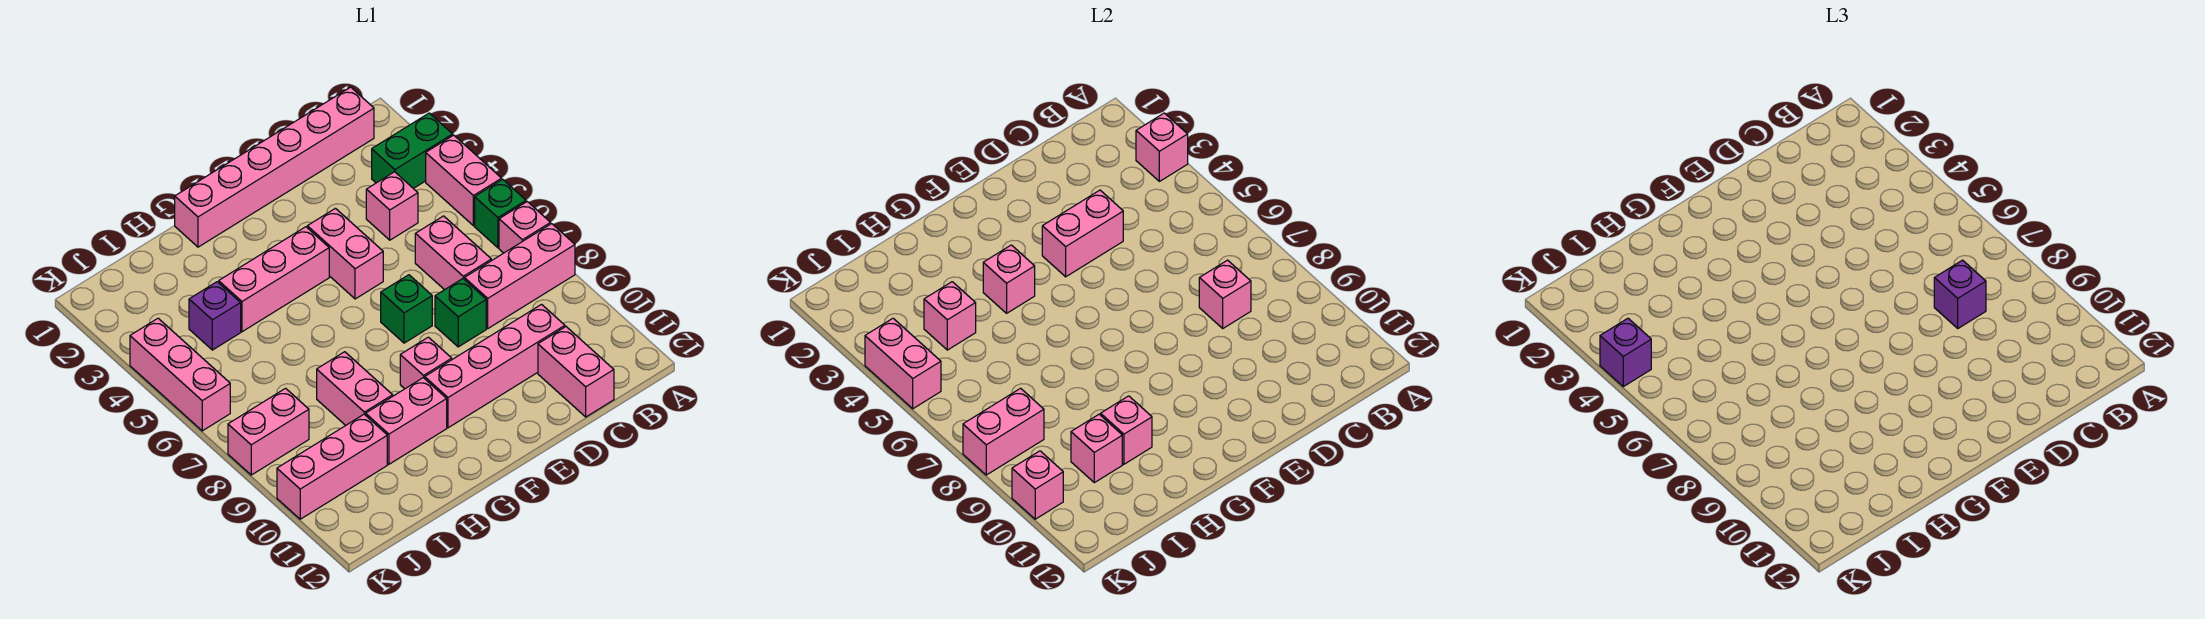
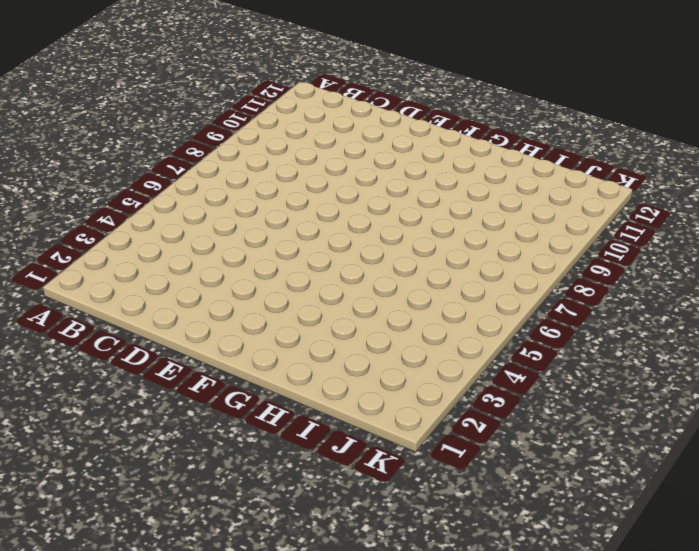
none -> green brick A3:B3 level 1
none -> pink brick A4:A5 level 1
none -> green brick A6 level 1
none -> pink brick A7 level 1

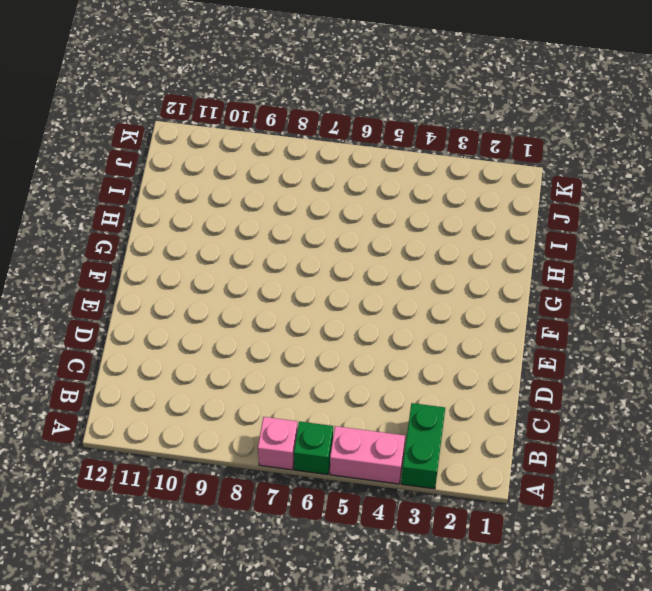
none -> pink brick A8:C8 level 1
none -> pink brick B1:G1 level 1
none -> pink brick C4 level 1
none -> pink brick C6:C7 level 1

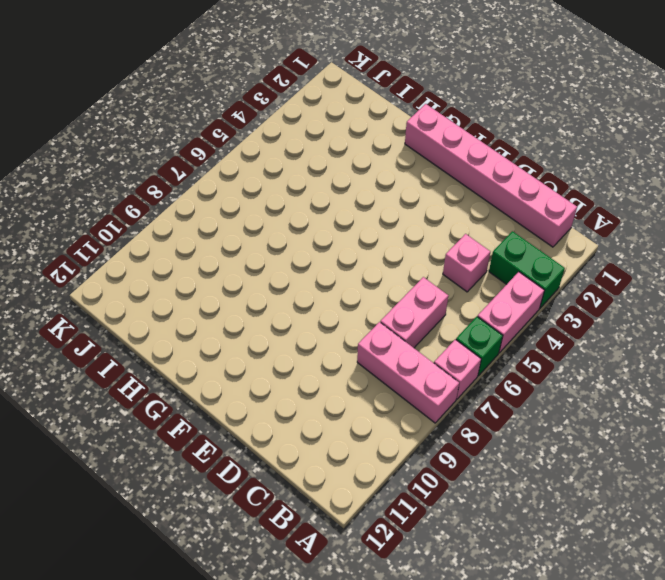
none -> pink brick C10:F10 level 1
none -> pink brick C11:C12 level 1
none -> green brick D8 level 1
none -> pink brick E4:E5 level 1

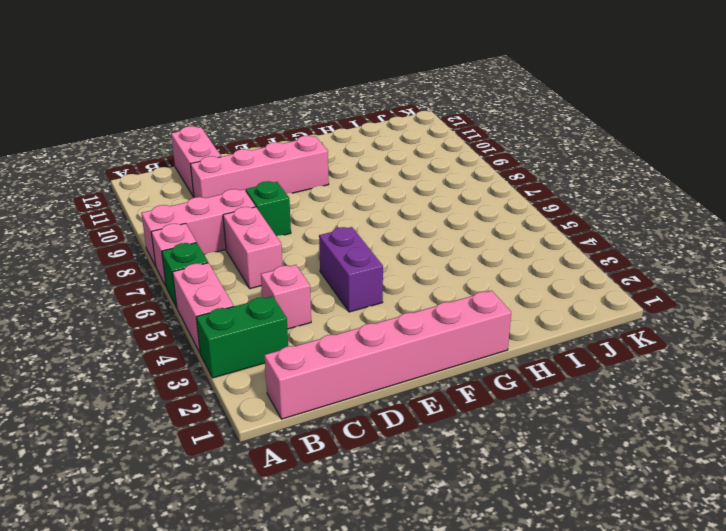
purple brick E4:E5 level 1 -> pink brick E4:E5 level 1
none -> green brick E7 level 1
none -> pink brick F4:H4 level 1
none -> pink brick F9 level 1
none -> pink brick G10:H10 level 1

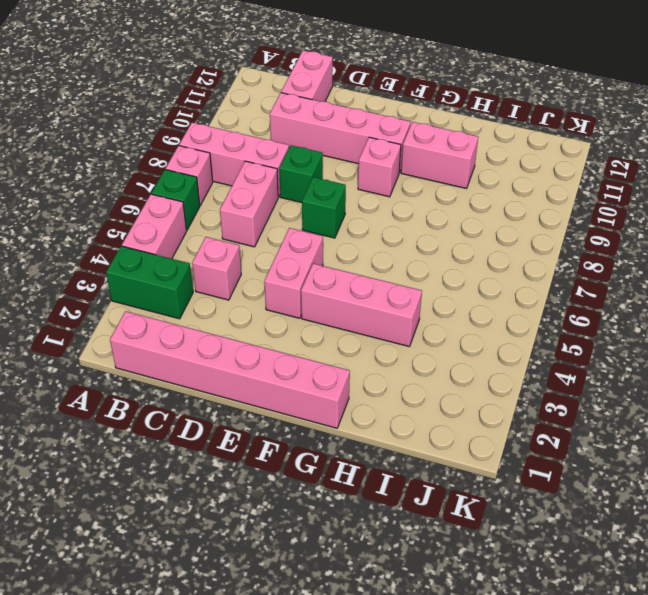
none -> pink brick H8:H9 level 1
none -> purple brick I4 level 1
none -> pink brick I10:K10 level 1
none -> pink brick J8:K8 level 1

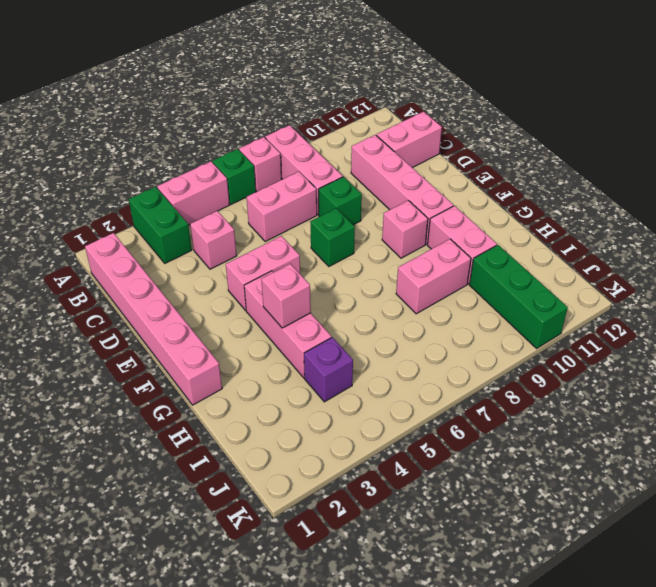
green brick I10:K10 level 1 -> pink brick I10:K10 level 1
none -> pink brick J8:K8 level 1
none -> pink brick K4:K6 level 1
none -> pink brick A3 level 2
none -> pink brick C8 level 2

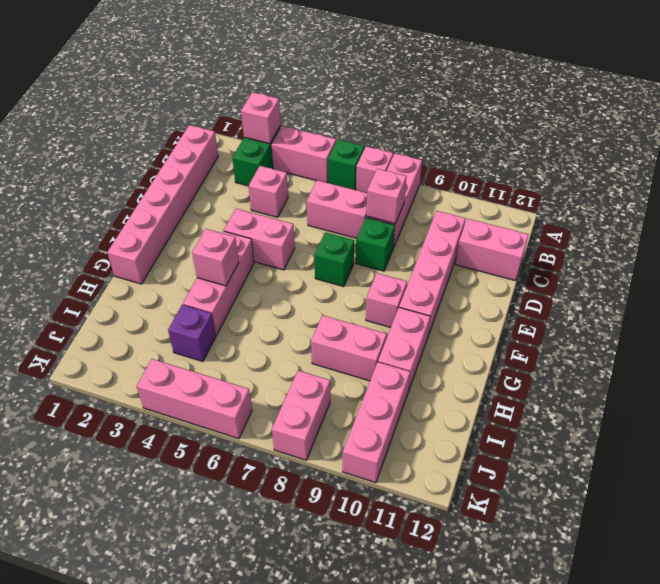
none -> pink brick D4:E4 level 2
none -> pink brick H10 level 2
none -> pink brick I4 level 2
none -> pink brick I10 level 2

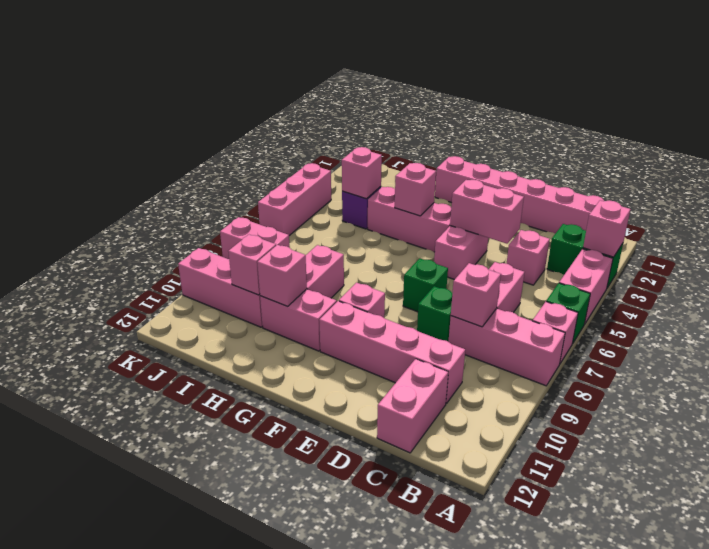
none -> pink brick J8:K8 level 2
none -> pink brick K4:K5 level 2
none -> pink brick K10 level 2
none -> purple brick C8 level 3

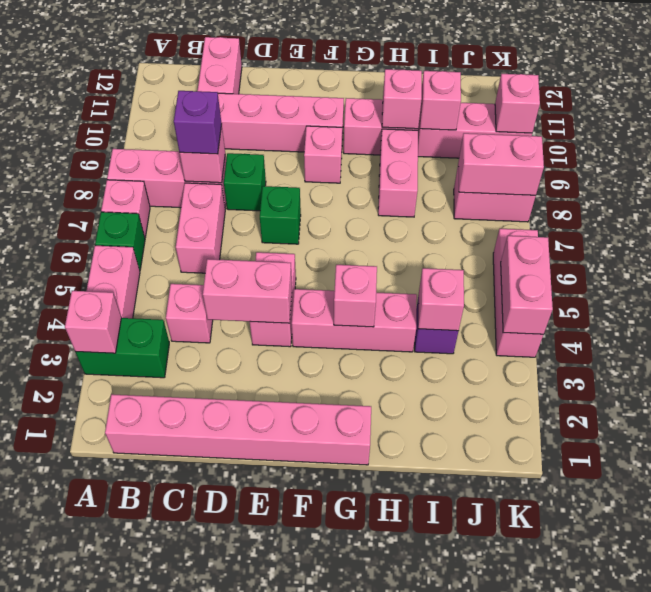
none -> purple brick K4 level 3

